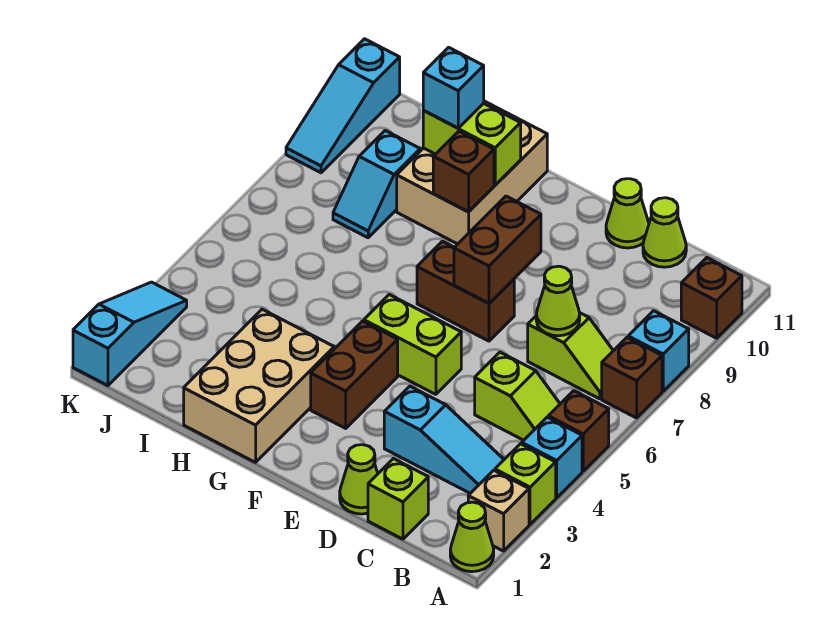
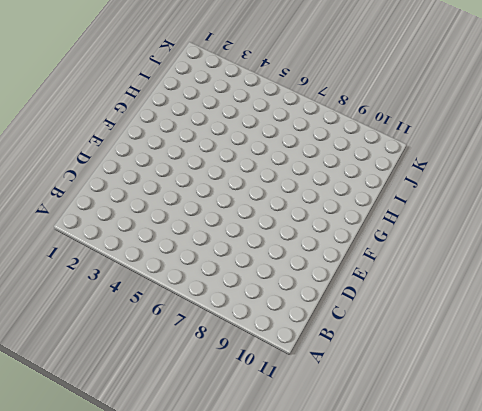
none -> lime cone A1 level 1
none -> tan brick A2 level 1
none -> lime brick A3 level 1

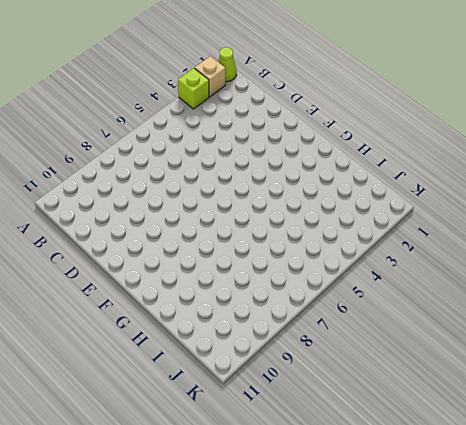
none -> cyan brick A4 level 1
none -> brown brick A5 level 1
none -> brown brick A7 level 1

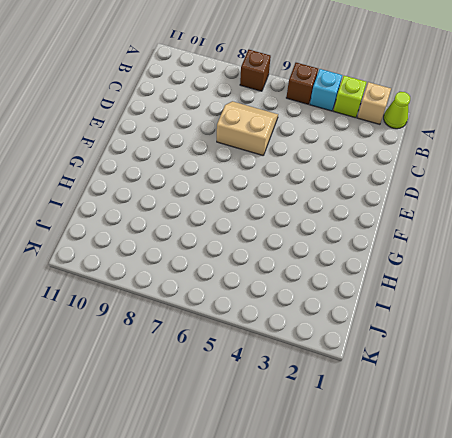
tan slope C6:D7 level 1 top D -> lime slope B7:C7 level 1 top C
none -> cyan brick A8 level 1
none -> brown brick A10 level 1
none -> cyan slope B3:D3 level 1 top D

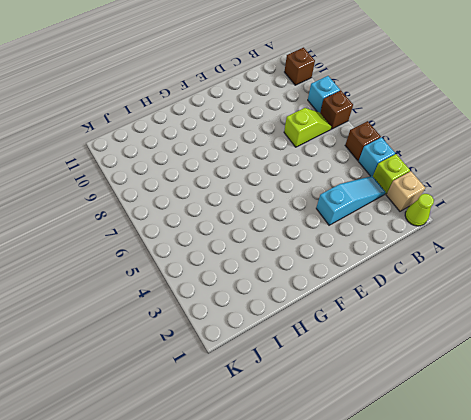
none -> lime slope B5:C5 level 1 top C
none -> lime brick C1 level 1
none -> lime cone C11 level 1

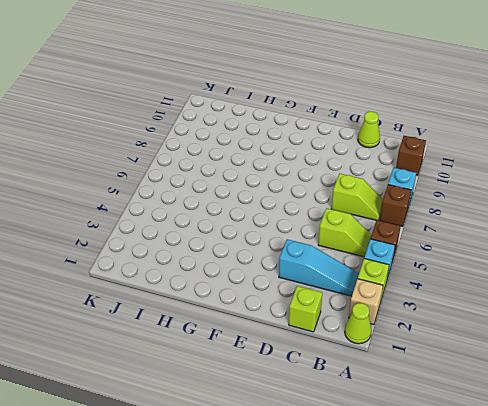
none -> lime cone D1 level 1
none -> lime cone D11 level 1
none -> lime brick E5:F5 level 1

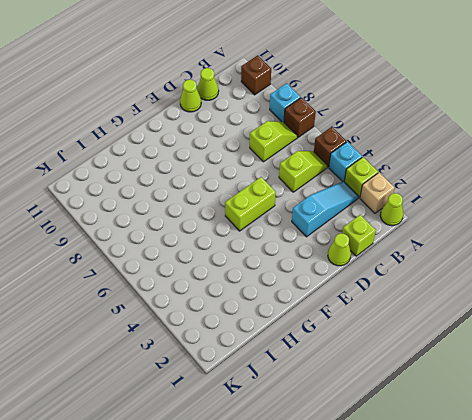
none -> brown brick E7:F7 level 1
none -> brown brick F3:F4 level 1
none -> tan brick G1:H3 level 1

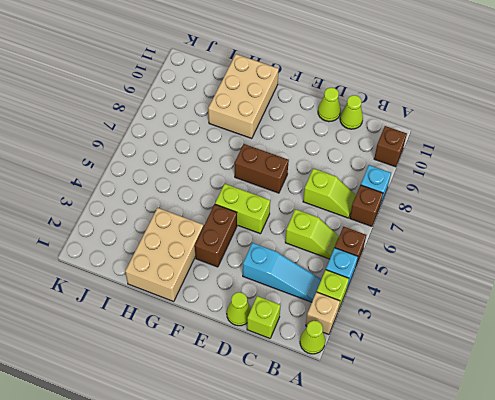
none -> cyan slope I8:I9 level 1 top 9
none -> cyan slope K1:K3 level 1 top 1
none -> cyan slope K9:K11 level 1 top 11

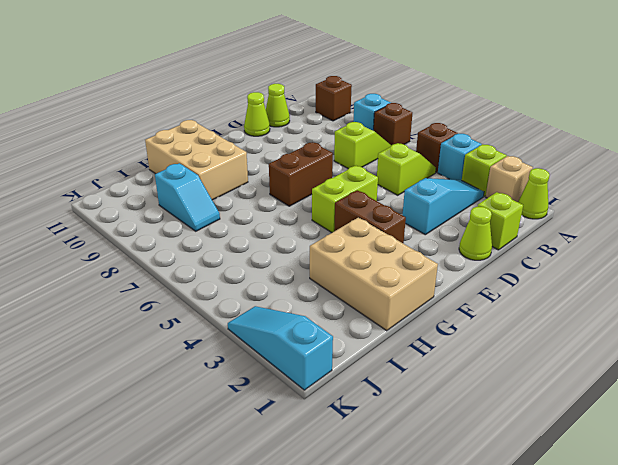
none -> cyan slope K9:K11 level 1 top 11
none -> lime cone C7 level 2
none -> brown brick E7:E8 level 2

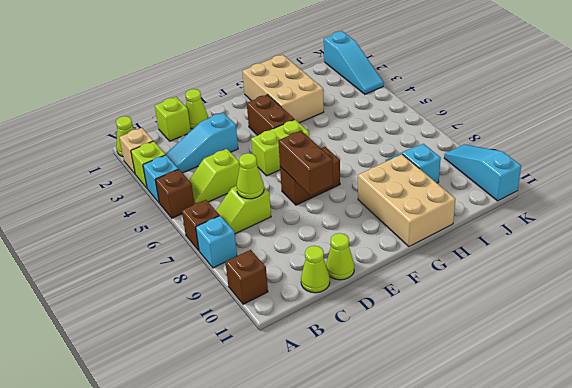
none -> brown brick G9 level 2
none -> lime brick G10:H10 level 2
none -> cyan brick H10 level 3

